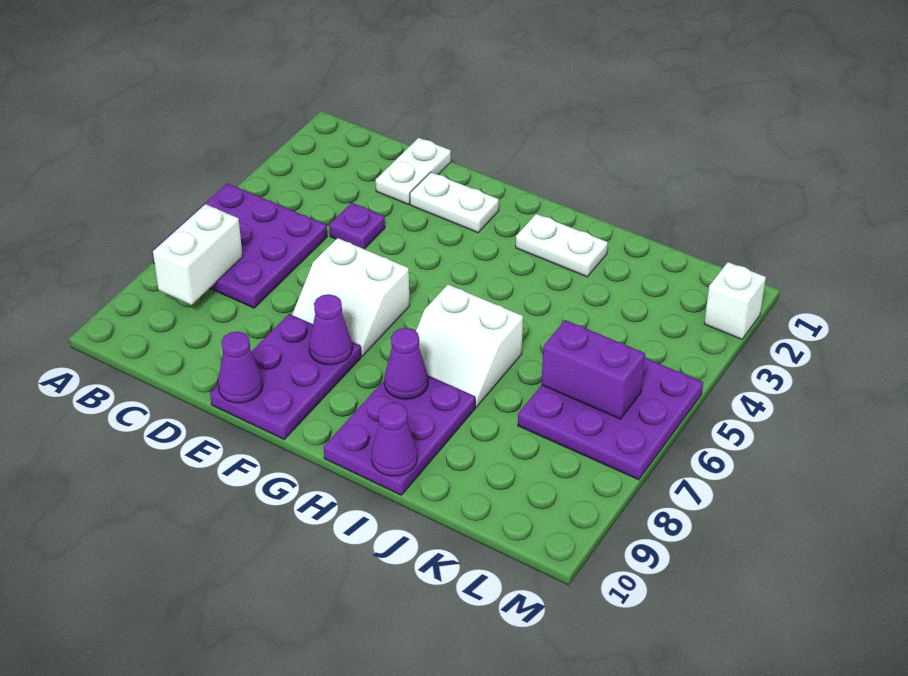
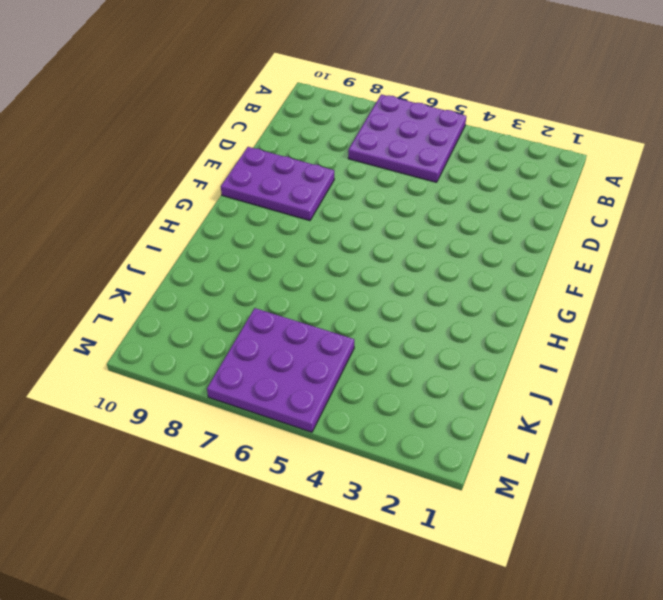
none -> white plate D1:D2 level 1
none -> purple plate D4 level 1
none -> white plate E2:F2 level 1

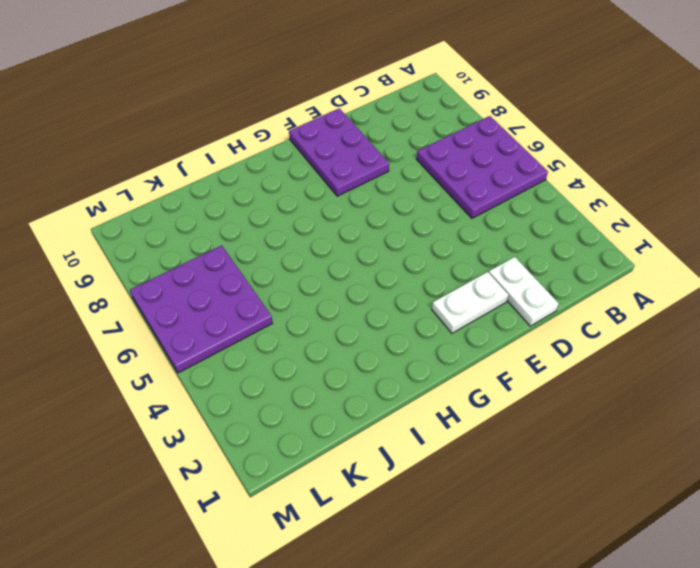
none -> purple plate D4 level 1
none -> white slope E6:F7 level 1 top 6
none -> white plate H2:I2 level 1

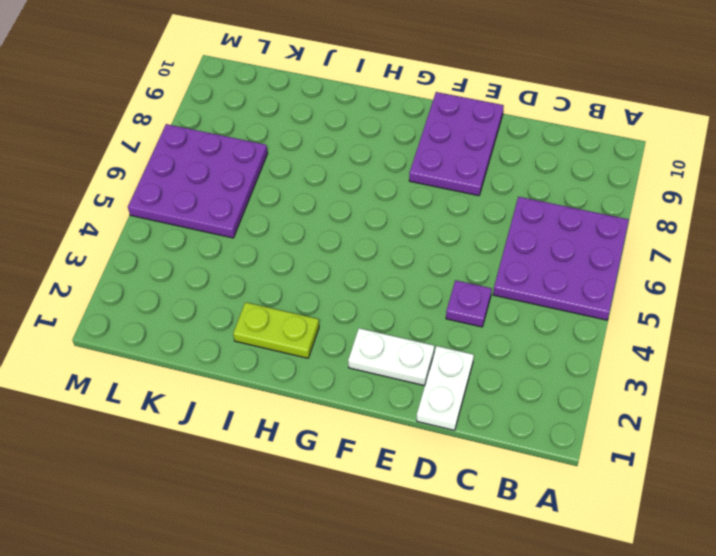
lime plate H2:I2 level 1 -> white plate H2:I2 level 1
none -> white slope E6:F7 level 1 top 6
none -> white slope H6:I7 level 1 top 6
none -> purple plate H8:I10 level 1

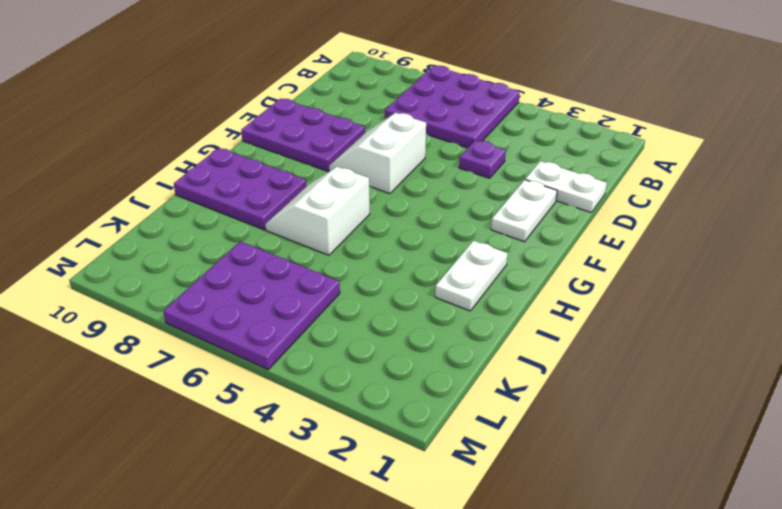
none -> white brick M2 level 1
none -> white brick B7:B8 level 2
none -> purple cone E10 level 2

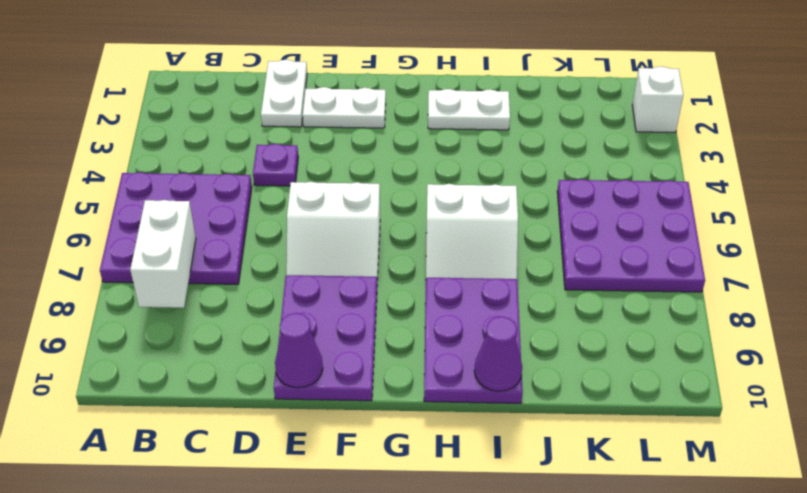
none -> purple cone F8 level 2
none -> purple cone H8 level 2
none -> purple brick K6:L6 level 2

